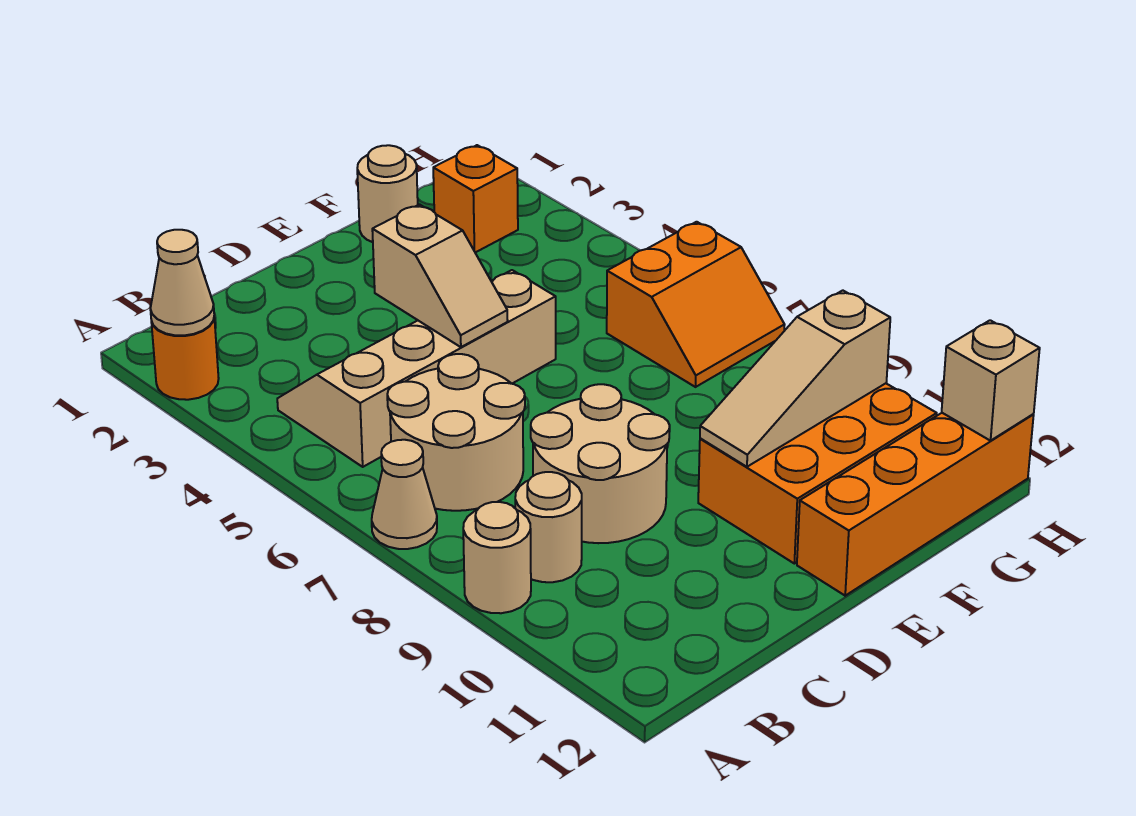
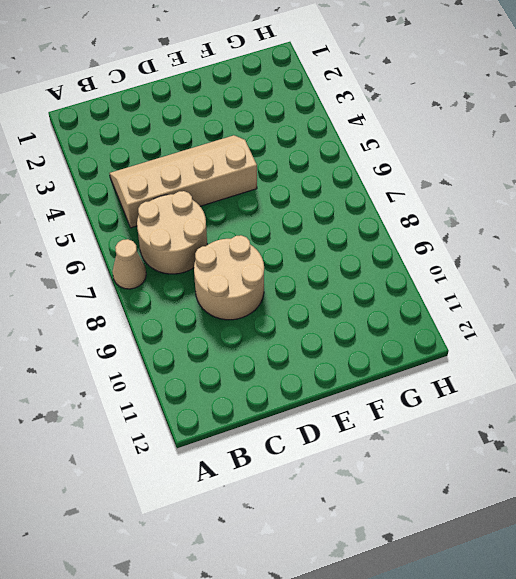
none -> orange round brick A2 level 1
none -> tan round brick A9 level 1
none -> tan round brick B9 level 1

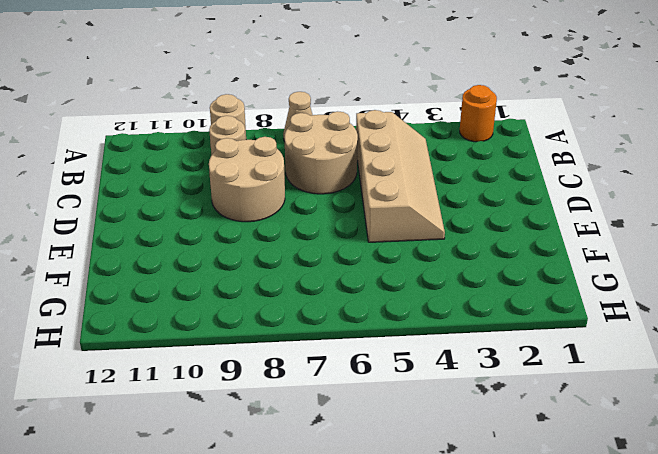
none -> orange brick E10:G11 level 1
none -> orange brick E12:H12 level 1
none -> tan round brick F1 level 1

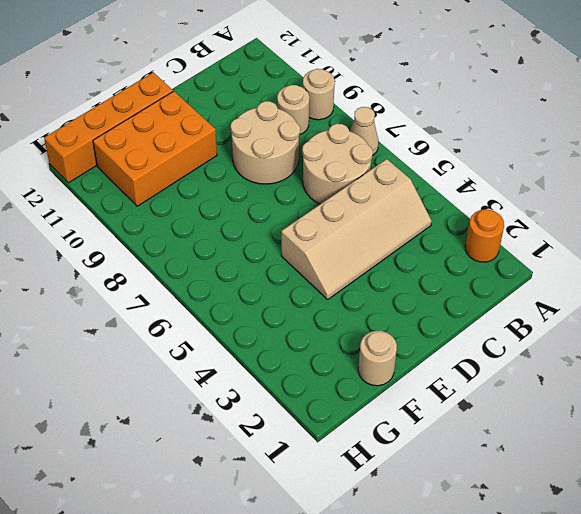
none -> orange brick G2 level 1
none -> orange slope G6:H7 level 1 top 6
none -> tan cone A2 level 2

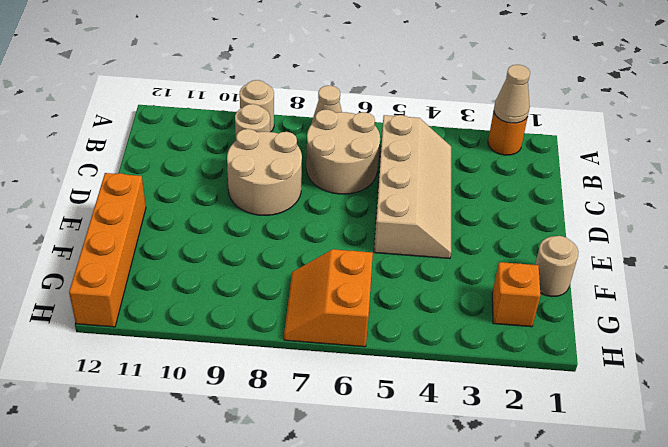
none -> orange brick E10:G11 level 1
none -> tan slope D4:D5 level 2 top 4
none -> tan slope E10:G10 level 2 top G

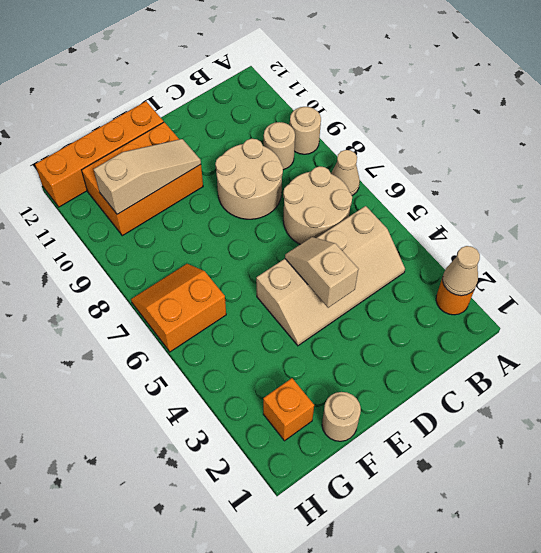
none -> tan brick H12 level 2

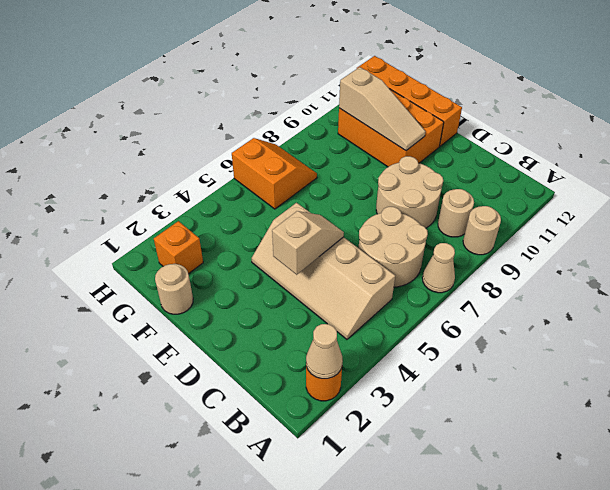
none -> tan brick H12 level 2

